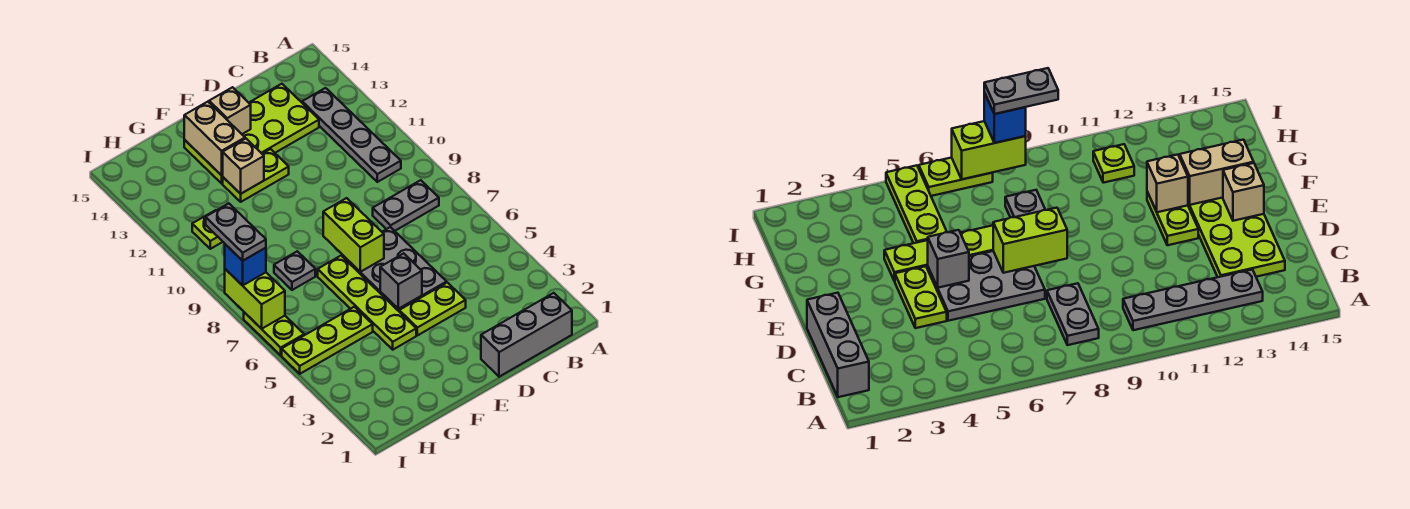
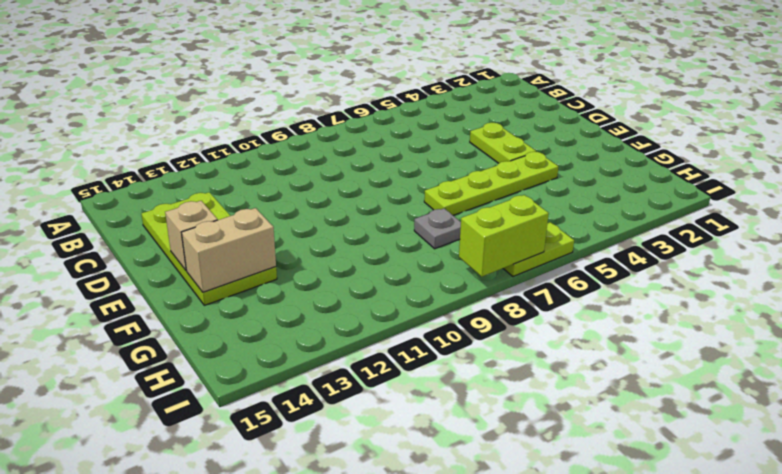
none -> grey brick B1:D1 level 1
none -> grey plate B8:C8 level 1
none -> grey plate B10:B13 level 1

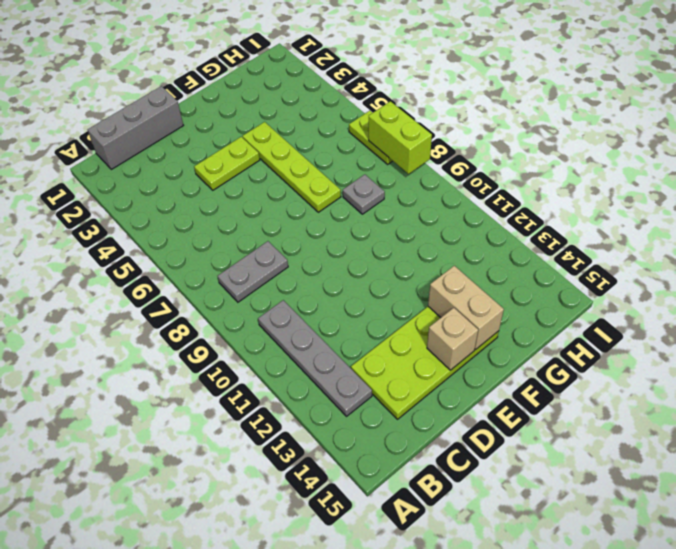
none -> grey plate D5:E7 level 1
none -> lime plate E12:F12 level 1
none -> lime plate G5:I5 level 1

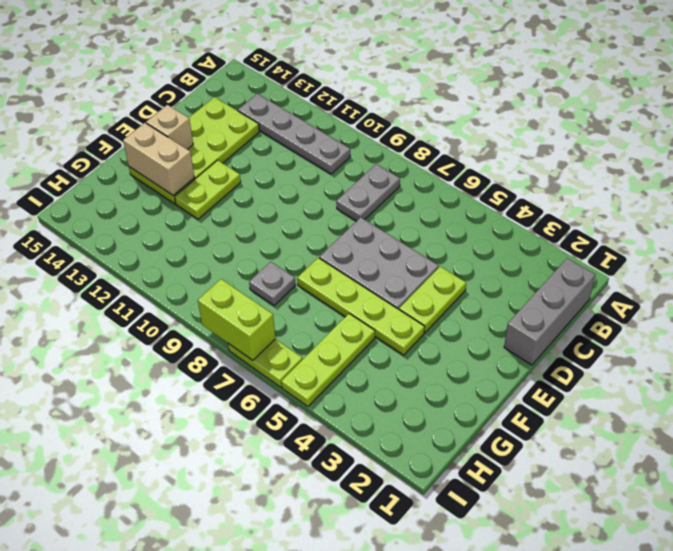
none -> lime plate H11 level 1
none -> grey brick E5 level 2
none -> lime brick E7:E8 level 2

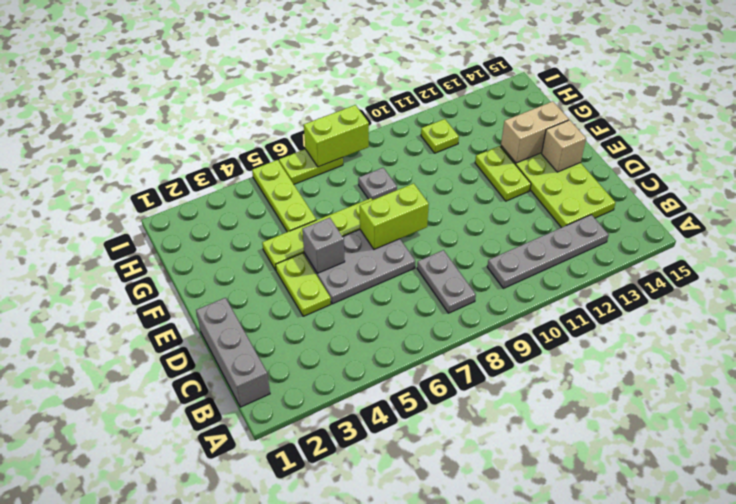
none -> tan brick F12 level 2
none -> blue brick I8 level 3
none -> grey plate I8:I9 level 4

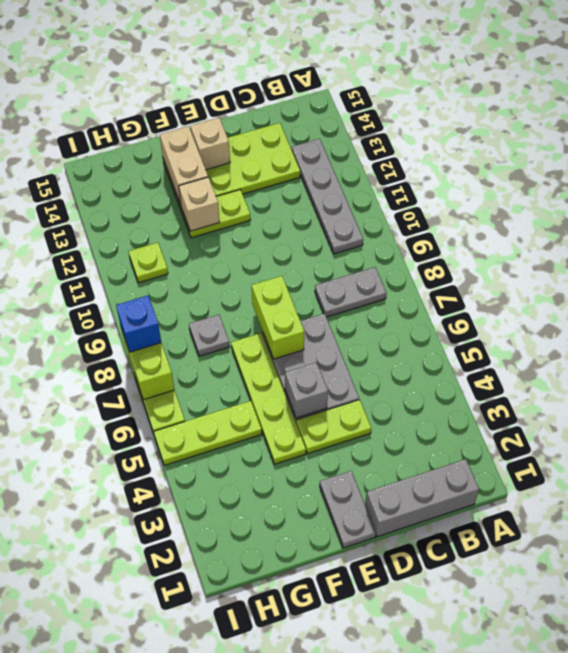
grey plate E1:E2 level 1 -> grey plate I8:I9 level 4

